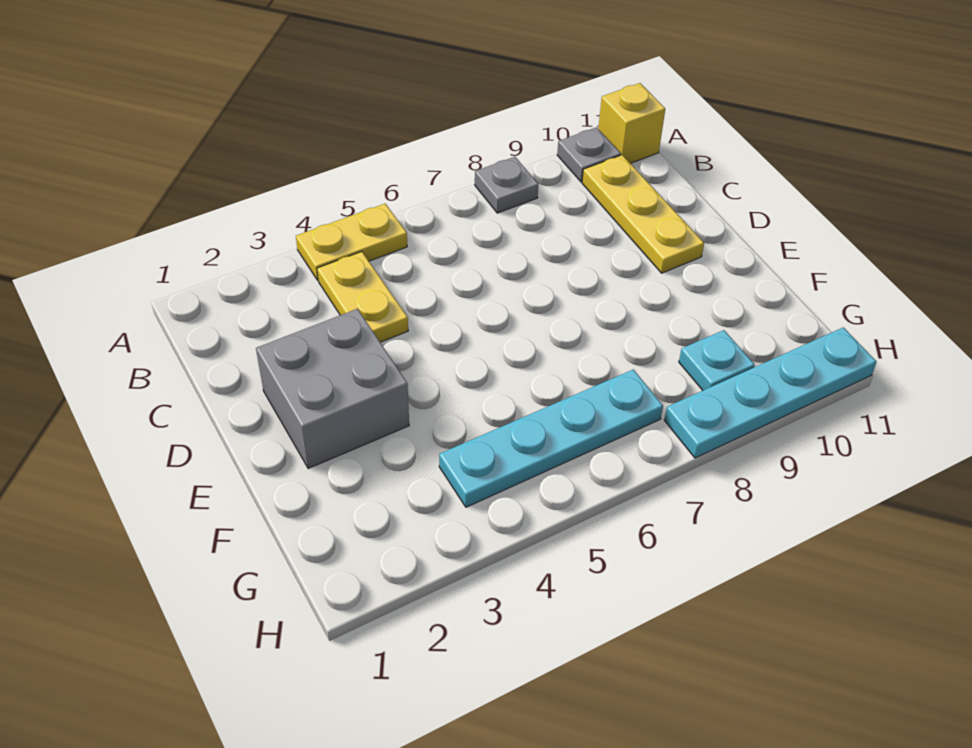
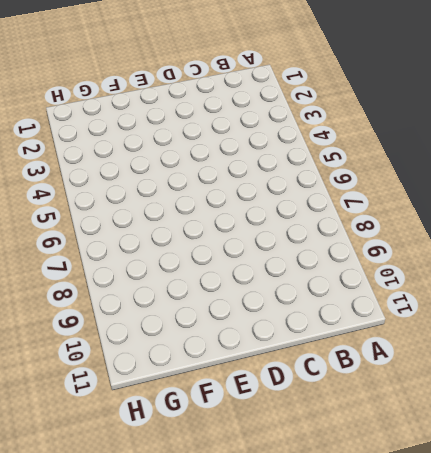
none -> yellow plate A4:A5 level 1
none -> grey plate A8 level 1

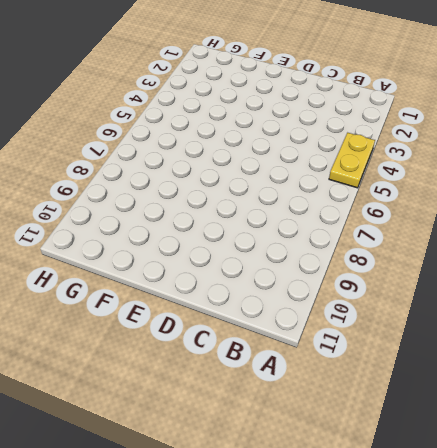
none -> grey plate A8 level 1
none -> grey plate A10 level 1

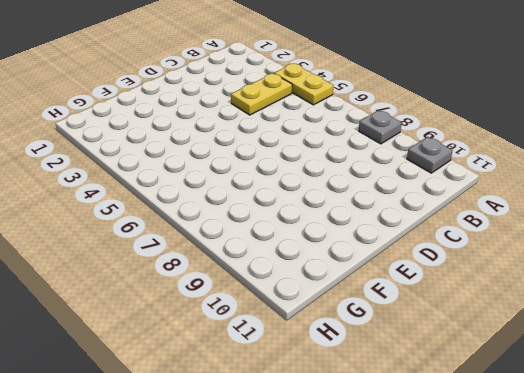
none -> yellow brick A11 level 1
none -> yellow plate B10:D10 level 1

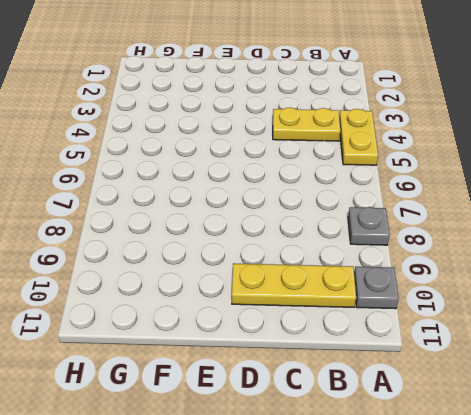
none -> yellow brick A11 level 1
none -> grey brick D2:E3 level 1

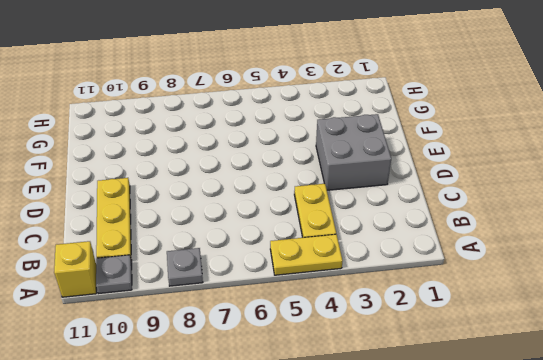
none -> cyan plate G4:G7 level 1
none -> cyan plate G9 level 1

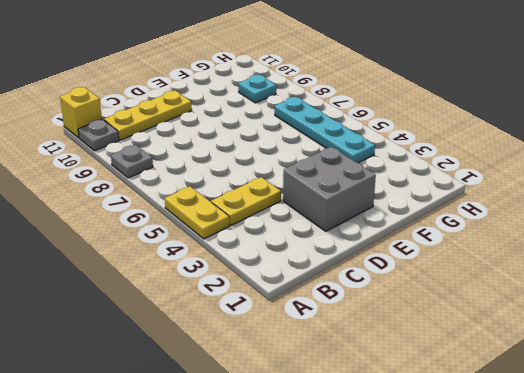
none -> cyan plate H8:H11 level 1

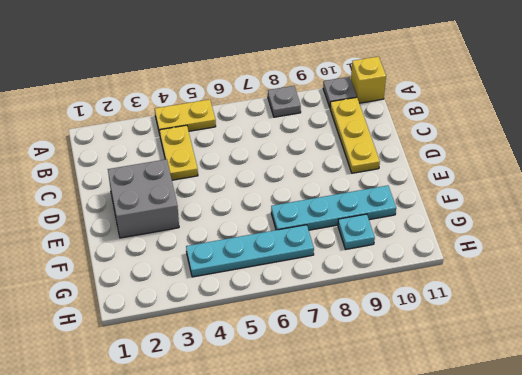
cyan plate F7:F10 level 1 -> cyan plate H8:H11 level 1

